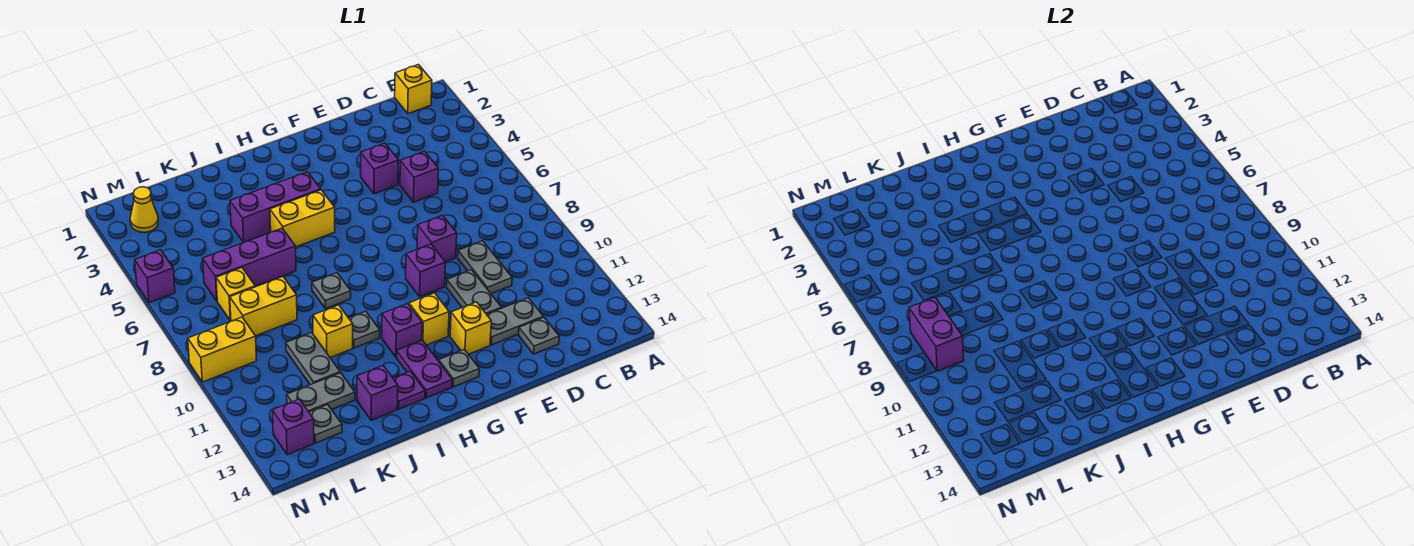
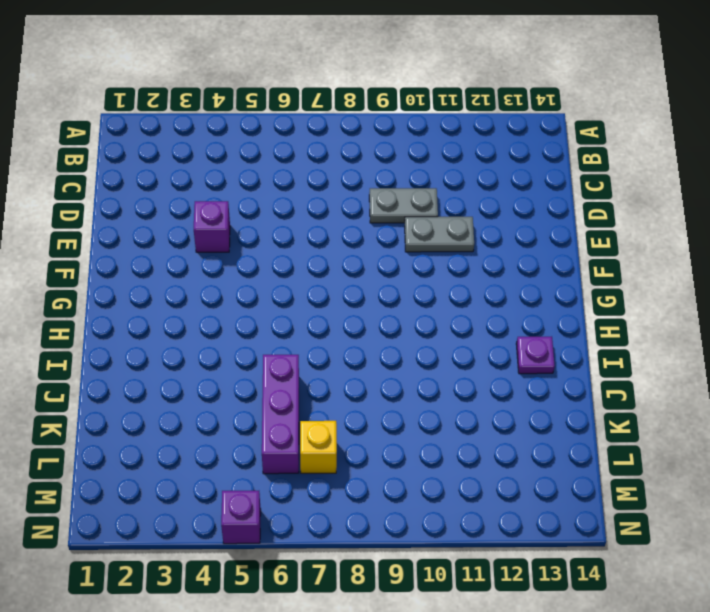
none -> yellow brick B1 level 1
none -> purple brick D5 level 1
none -> grey plate D12:E12 level 1
none -> grey plate D13 level 1

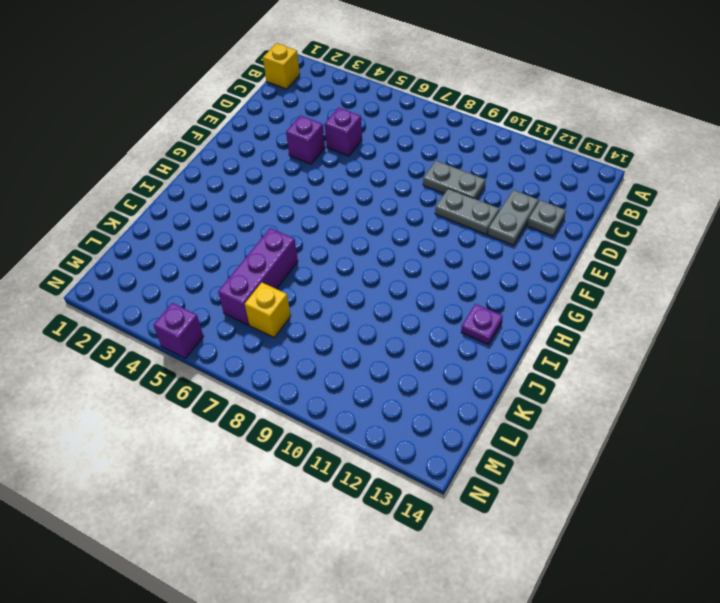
none -> purple brick E8 level 1
none -> purple brick F9 level 1
none -> yellow brick F12 level 1
none -> yellow brick G11 level 1

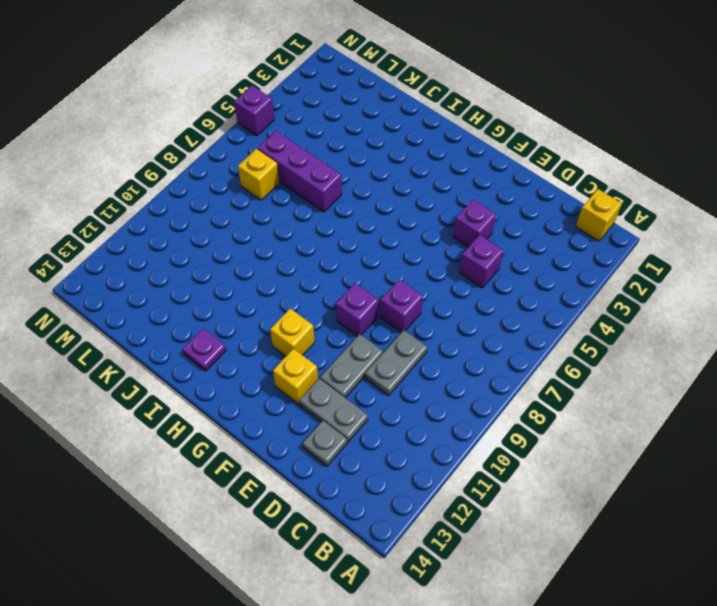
none -> grey plate G13 level 1
none -> purple brick H4:J4 level 1
none -> yellow brick H5:I5 level 1
none -> purple brick H11 level 1

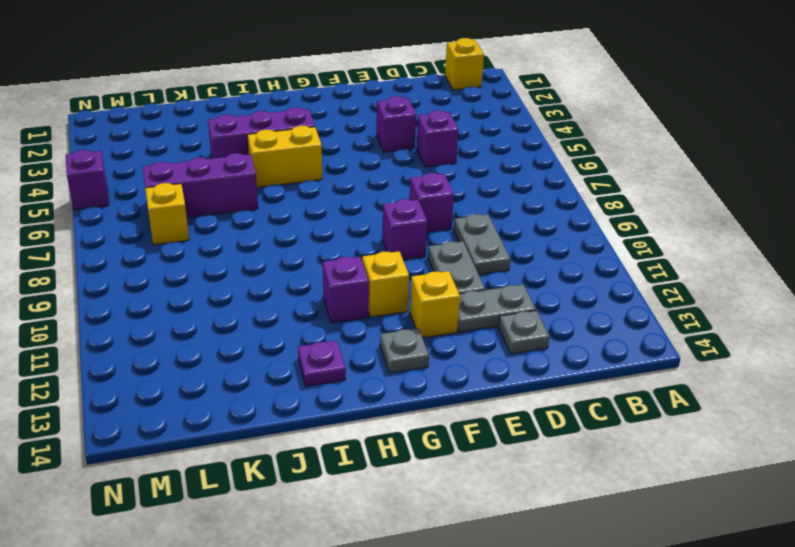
none -> purple plate H12:H13 level 1
none -> grey plate I8 level 1
none -> grey plate I10 level 1
none -> yellow brick J10 level 1

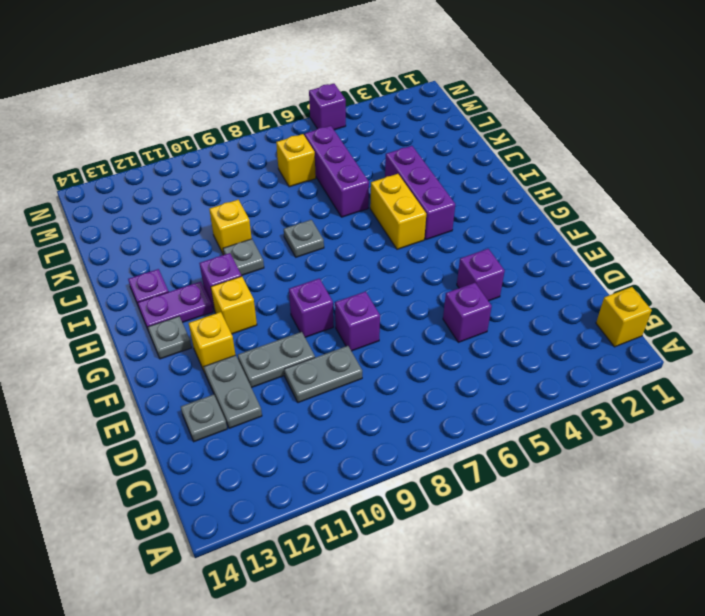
none -> purple brick J13 level 1
none -> yellow brick K8:L8 level 1
none -> grey plate K10:K11 level 1
none -> grey plate K12:L12 level 1

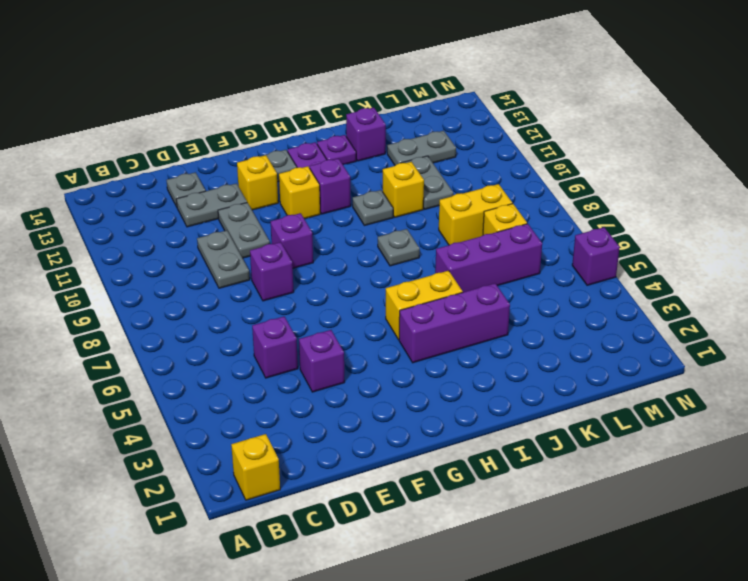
none -> grey plate L13 level 1
none -> yellow cone M2 level 1
none -> yellow brick M9:N9 level 1
none -> purple brick M13 level 1

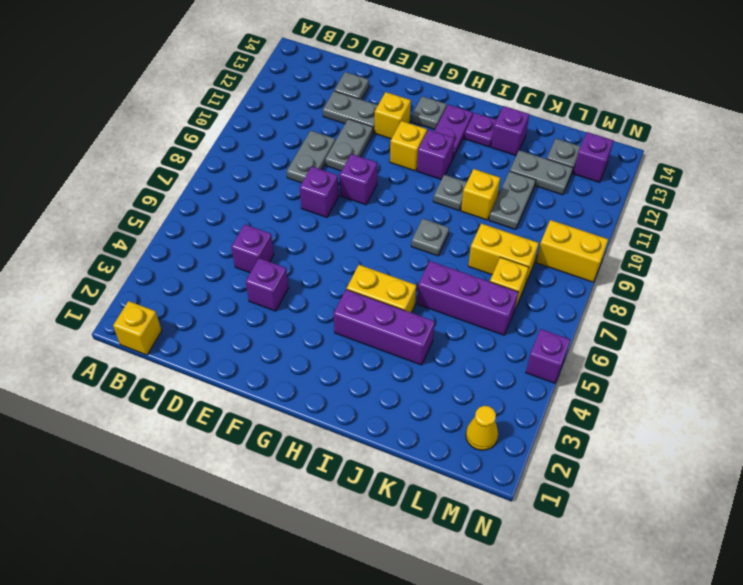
none -> purple brick M8:M9 level 2

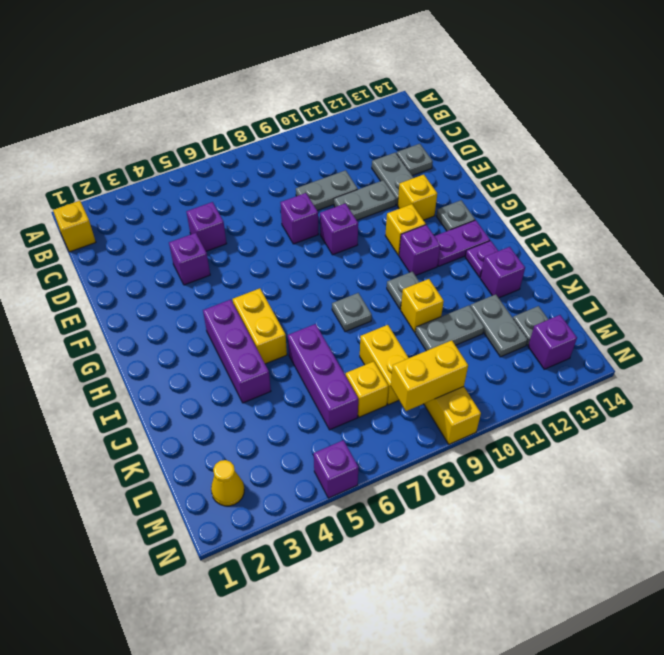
yellow brick M8:M9 level 2 -> purple brick M8:M9 level 2

